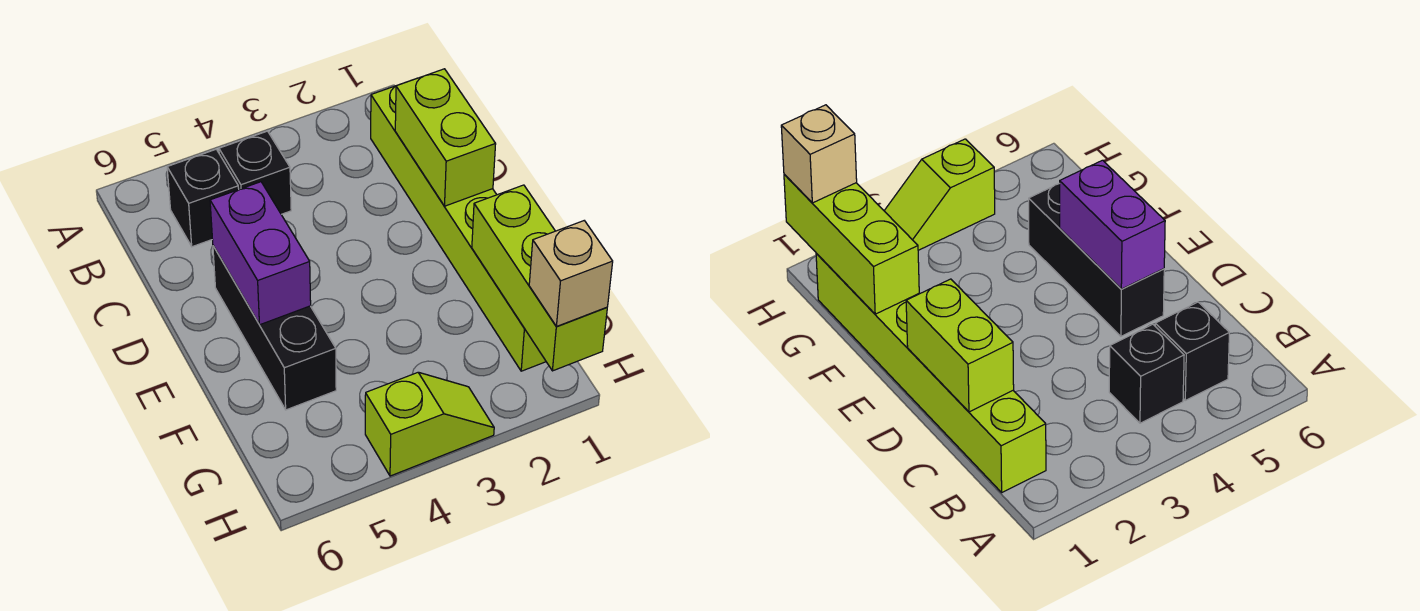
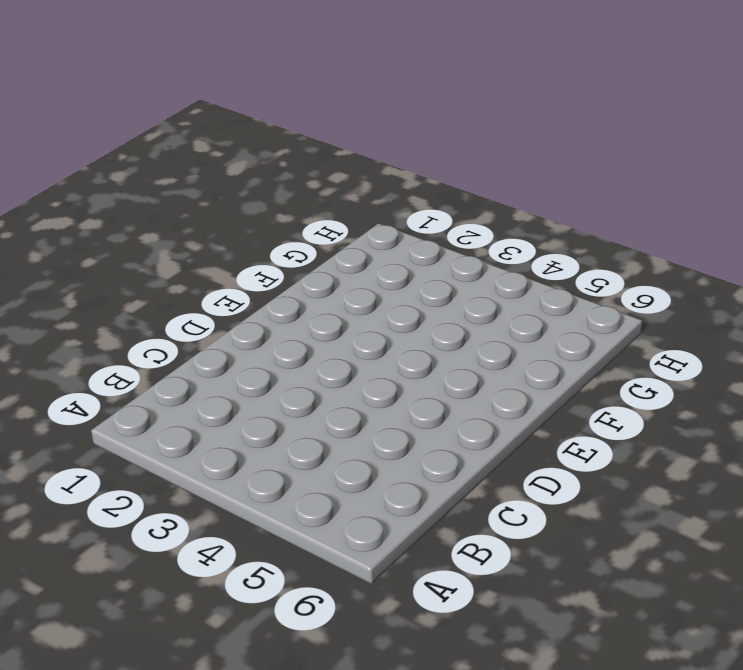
none -> lime brick B1:G1 level 1
none -> black brick B4 level 1

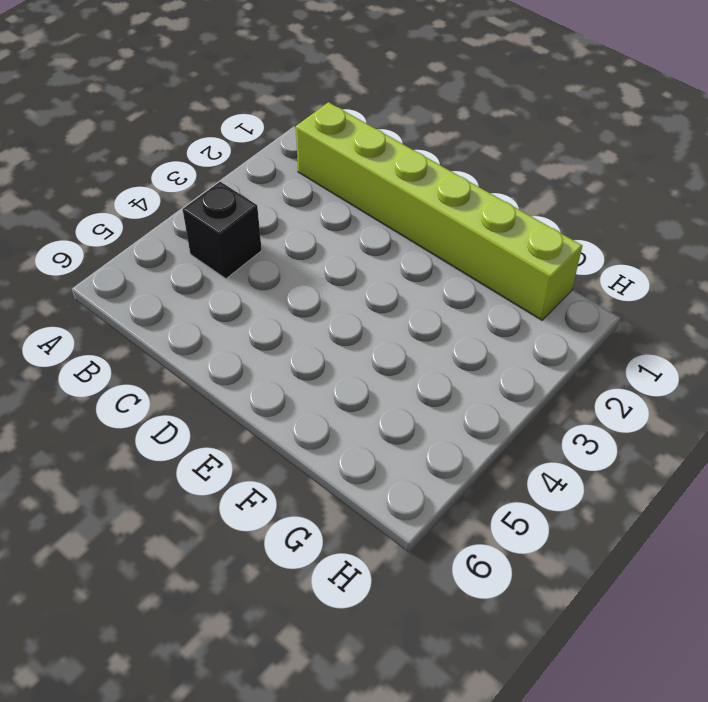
none -> black brick B5 level 1
none -> black brick D5:F5 level 1

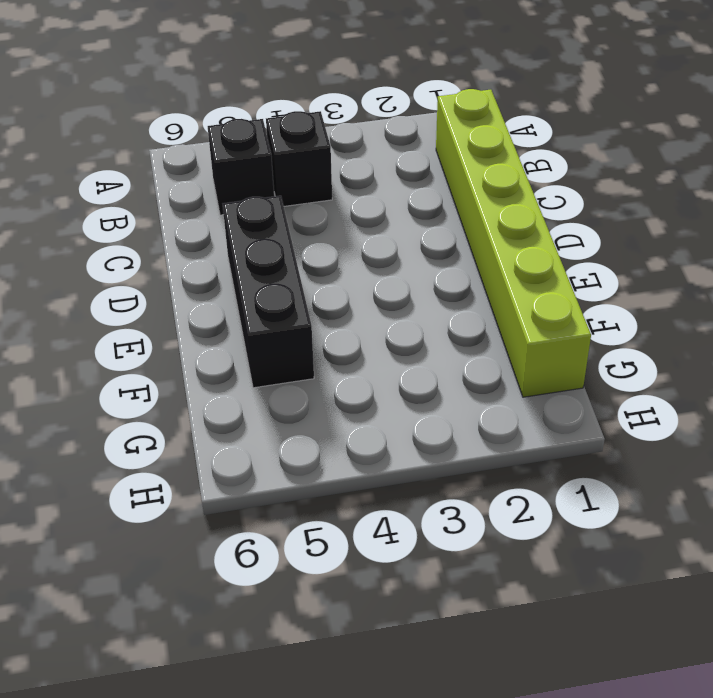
none -> lime slope H3:H4 level 1 top 4
none -> lime brick C1:D1 level 2

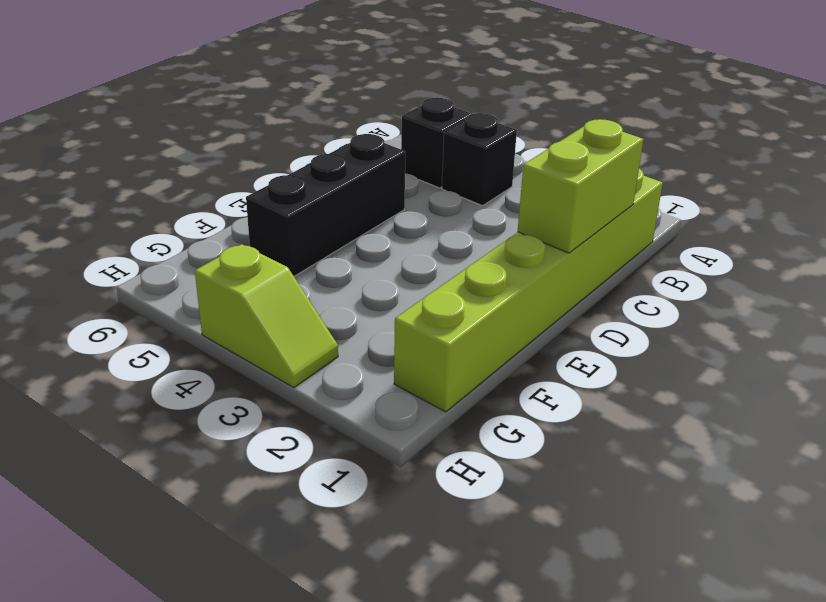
none -> purple brick D5:E5 level 2
none -> lime brick F1:H1 level 2

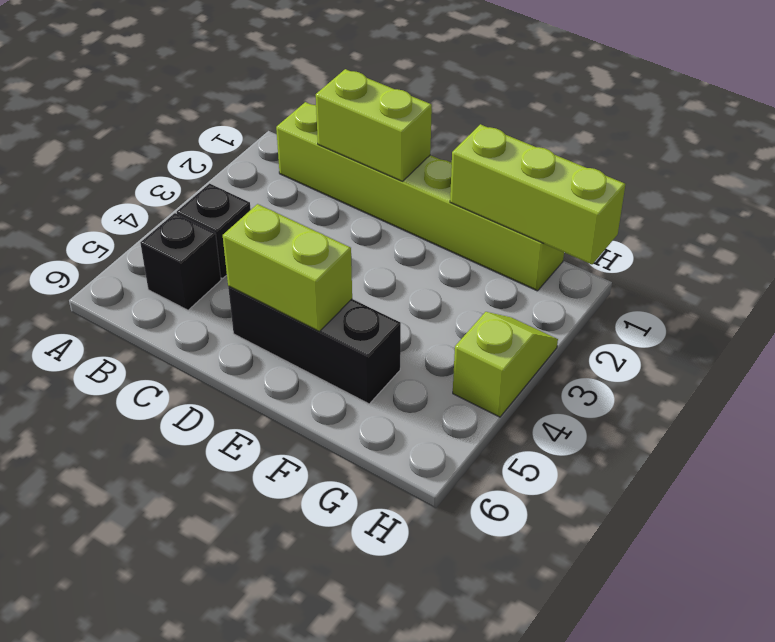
lime brick D5:E5 level 2 -> purple brick D5:E5 level 2
none -> tan brick H1 level 3

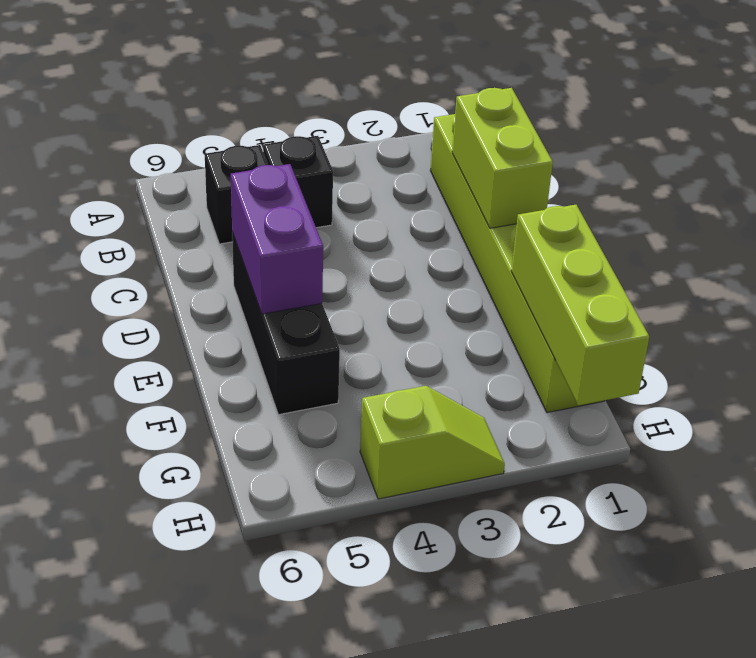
none -> tan brick H1 level 3

